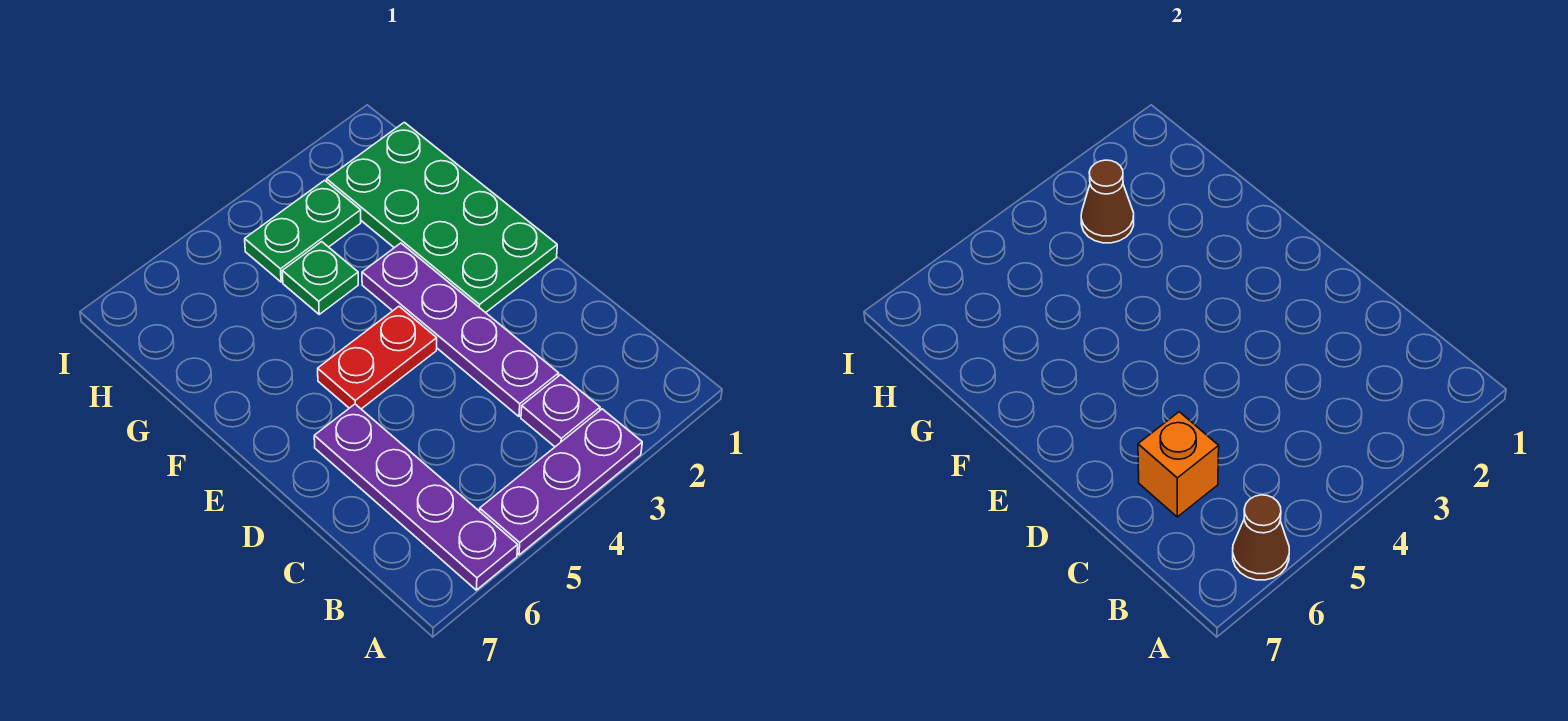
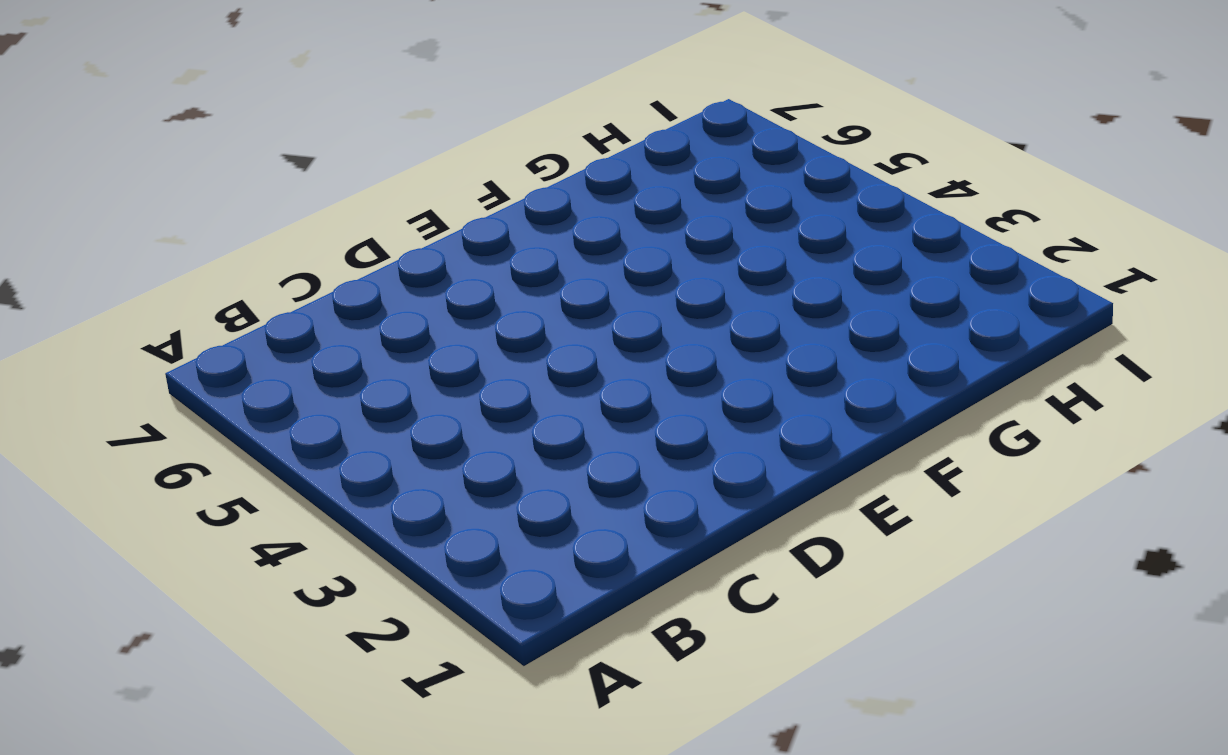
none -> purple plate A3:A5 level 1
none -> purple plate A6:D6 level 1

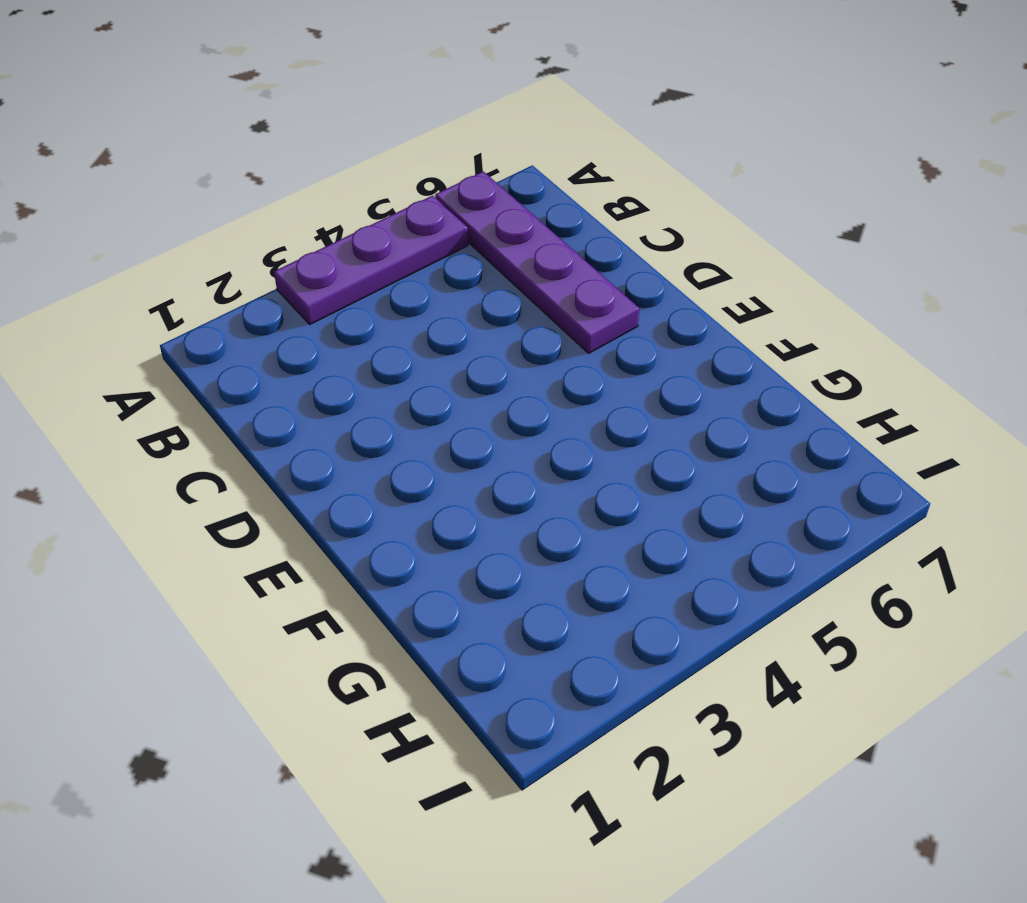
none -> purple plate B3 level 1
none -> purple plate C3:F3 level 1

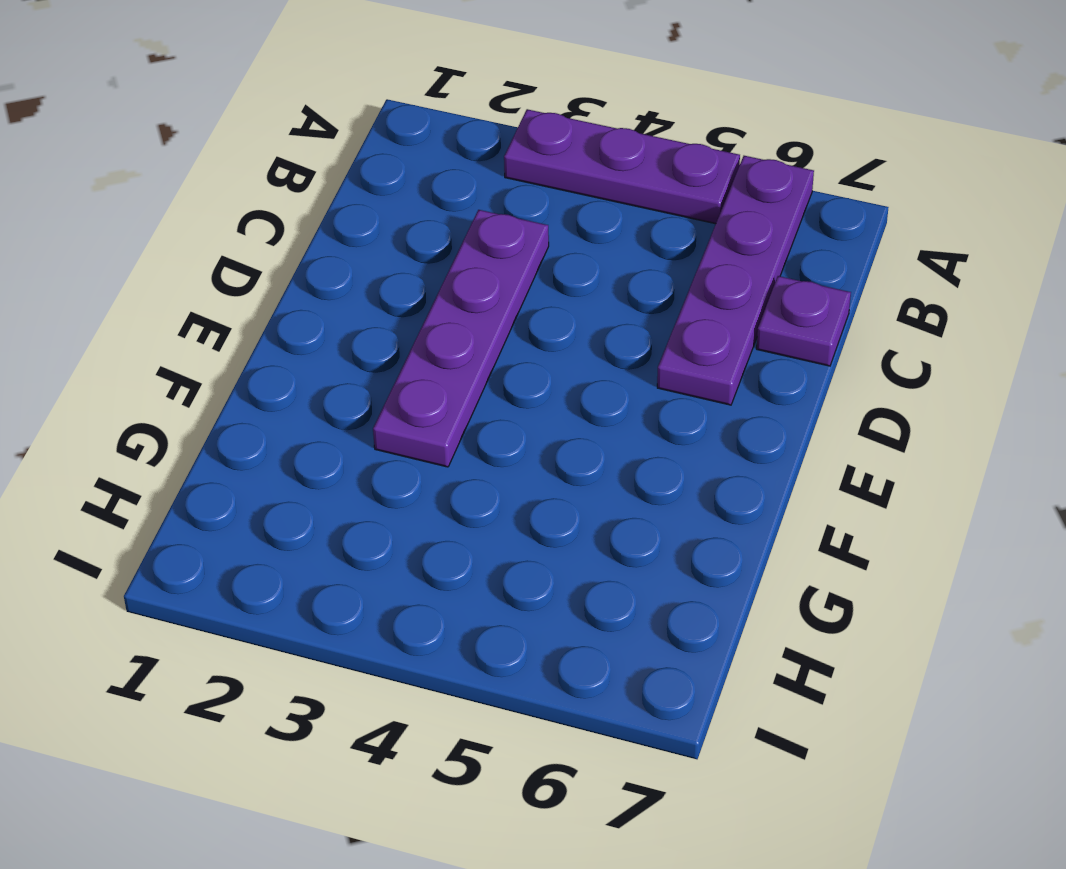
purple plate C7 level 1 -> purple plate B3 level 1
none -> green plate E1:H2 level 1
none -> red plate E4:E5 level 1

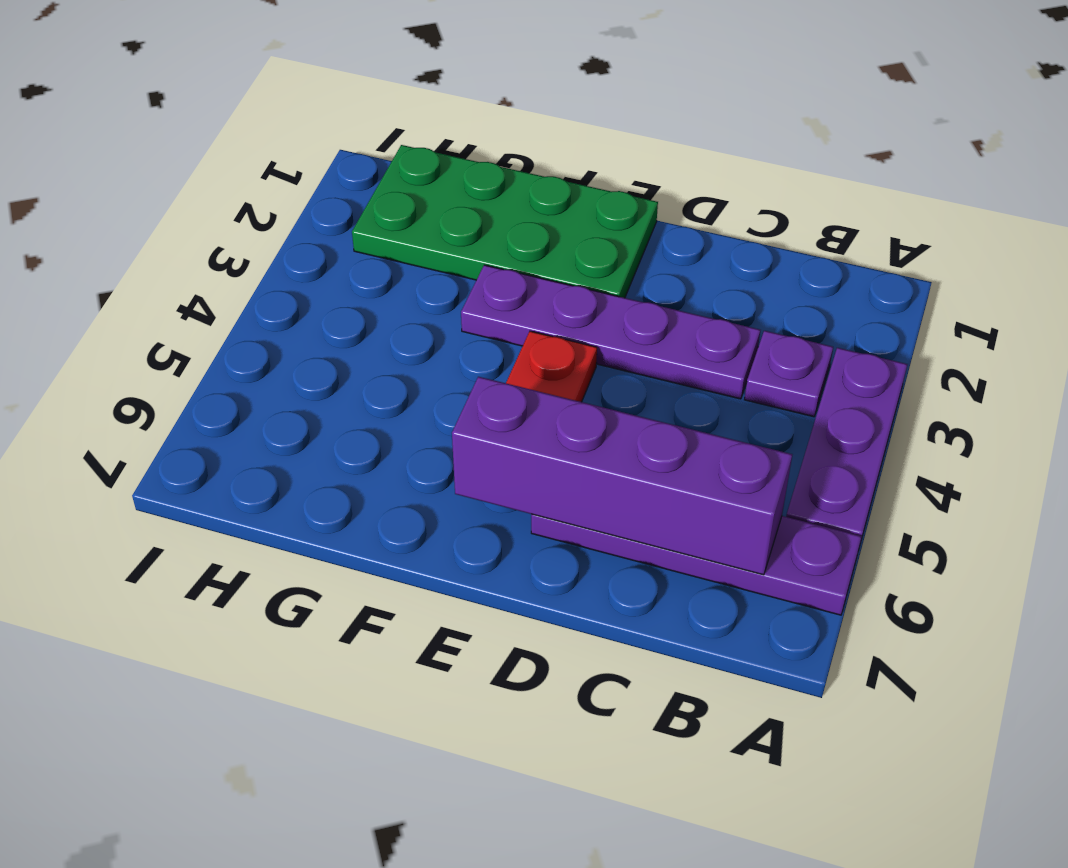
purple brick B6:E6 level 2 -> orange brick C6 level 2
none -> green plate G4 level 1
none -> green plate H3:H4 level 1

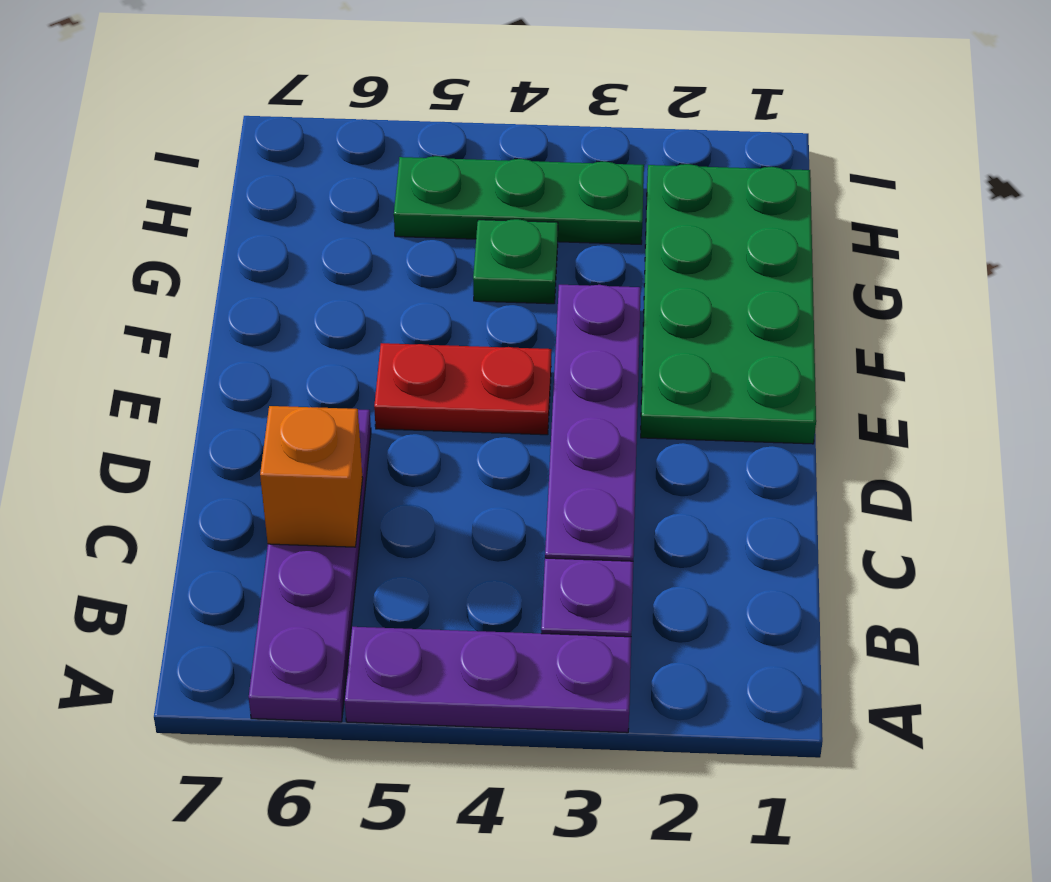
green plate H3:H5 level 1 -> green plate H3:H4 level 1
none -> brown cone A6 level 2
none -> brown cone H3 level 2

